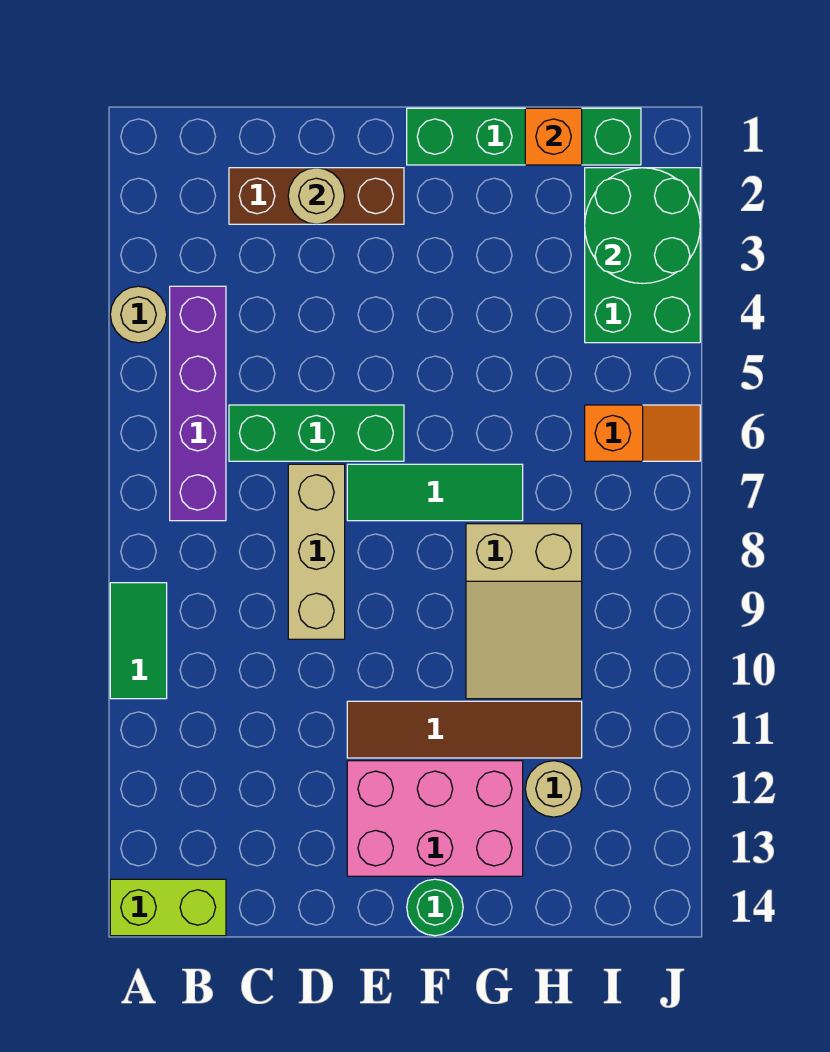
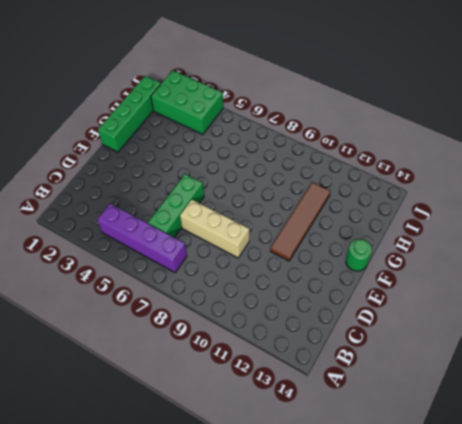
none -> tan round brick A4 level 1
none -> green tile A9:A10 level 1
none -> lime brick A14:B14 level 1

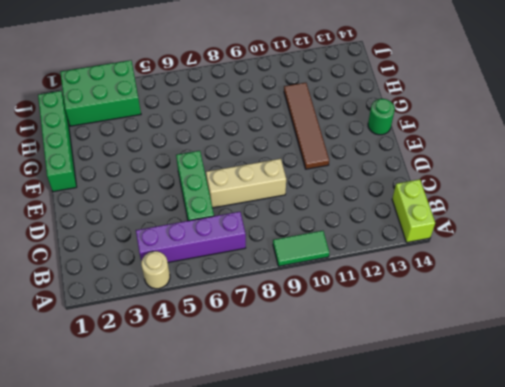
none -> brown brick C2:E2 level 1
none -> green tile E7:G7 level 1
none -> pink brick E12:G13 level 1

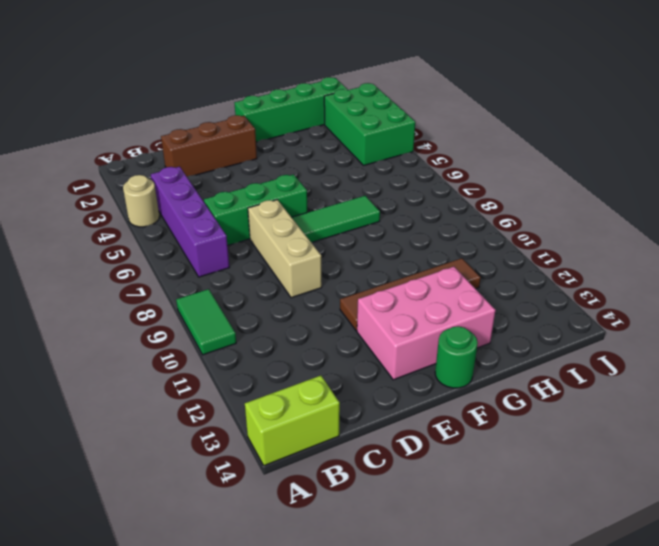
none -> tan slope G8:H10 level 1 top 8
none -> tan round brick H12 level 1
none -> orange slope I6:J6 level 1 top I

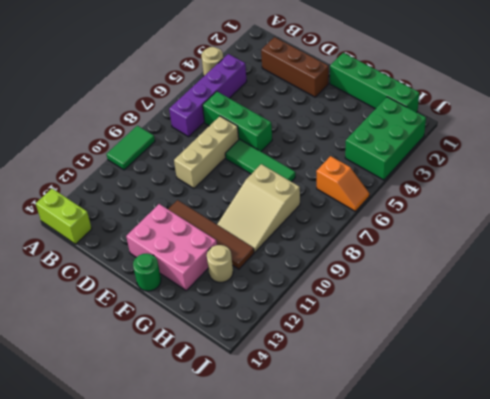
none -> tan round brick D2 level 2
none -> orange brick H1 level 2
none -> green round brick I2:J3 level 2

